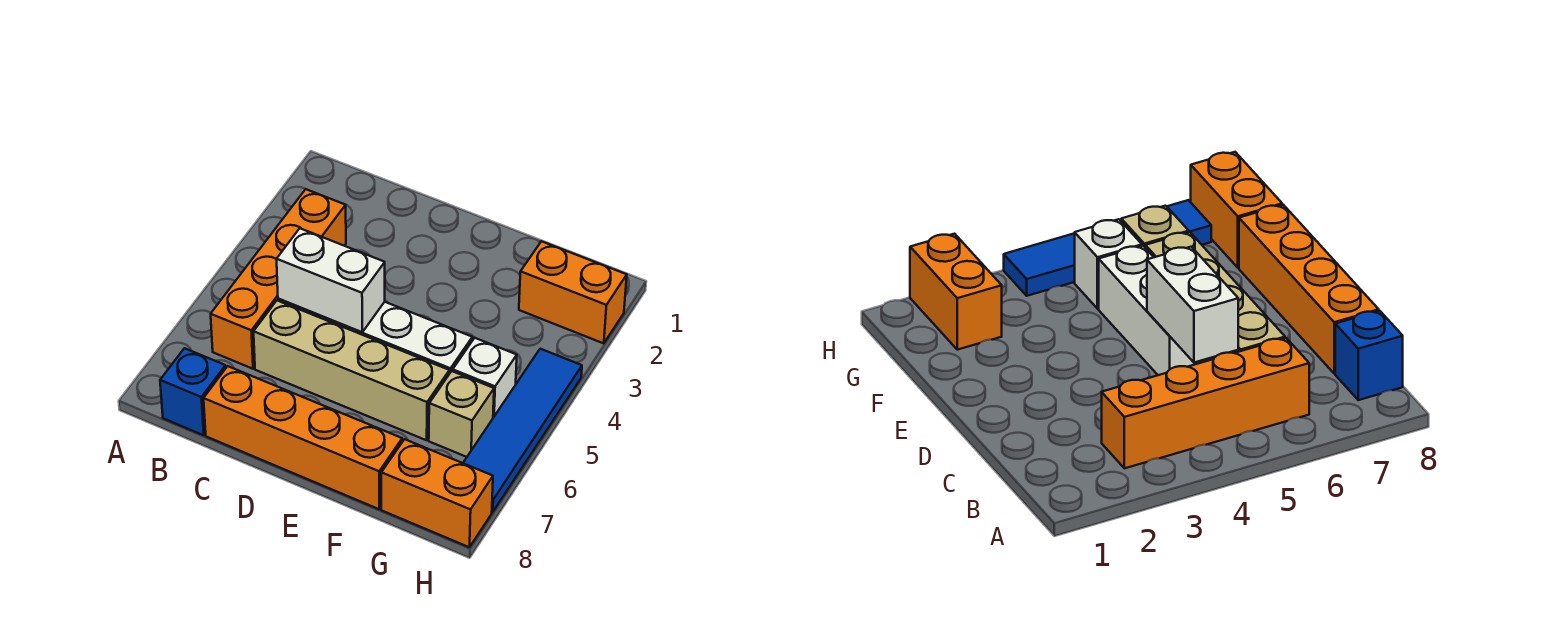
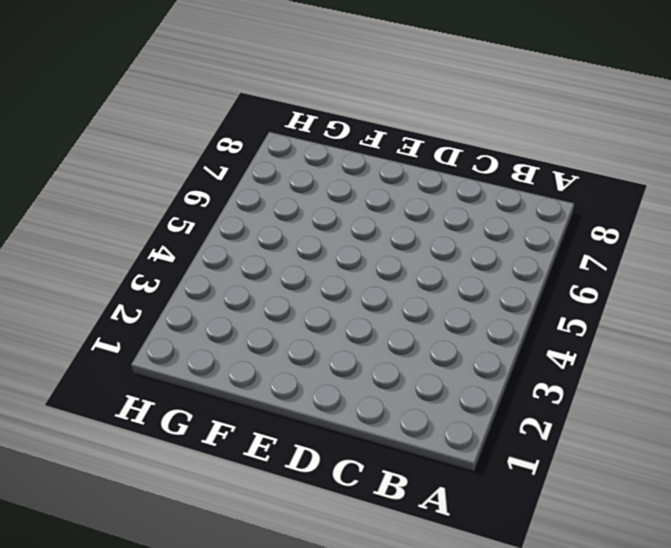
none -> orange brick B3:B6 level 1
none -> blue brick B8 level 1

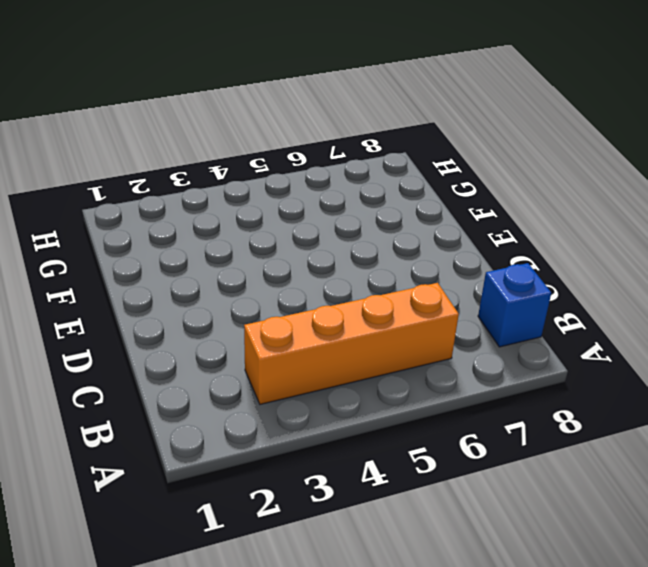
none -> tan brick C6:F6 level 1
none -> orange brick C8:F8 level 1

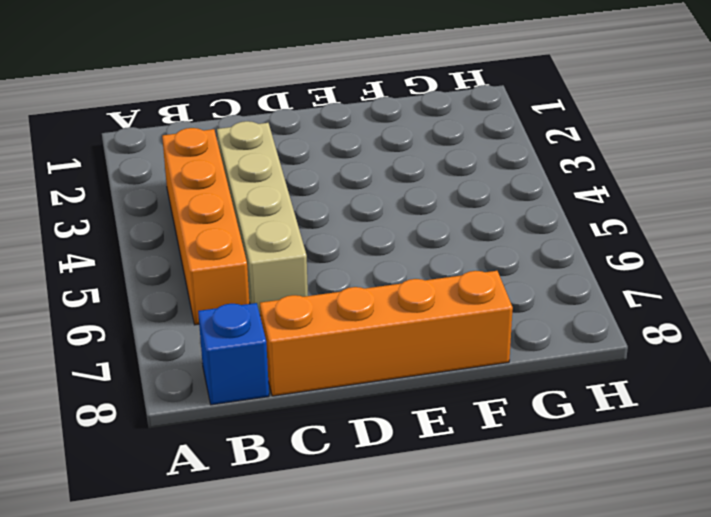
tan brick C3:C6 level 1 -> tan brick C6:F6 level 1
none -> white brick D5:F5 level 1
none -> orange brick G2:H2 level 1

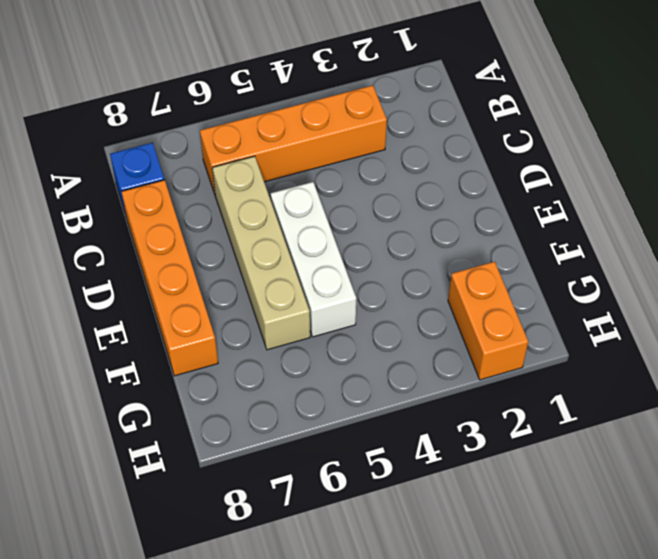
none -> white brick G5 level 1
none -> tan brick G6 level 1

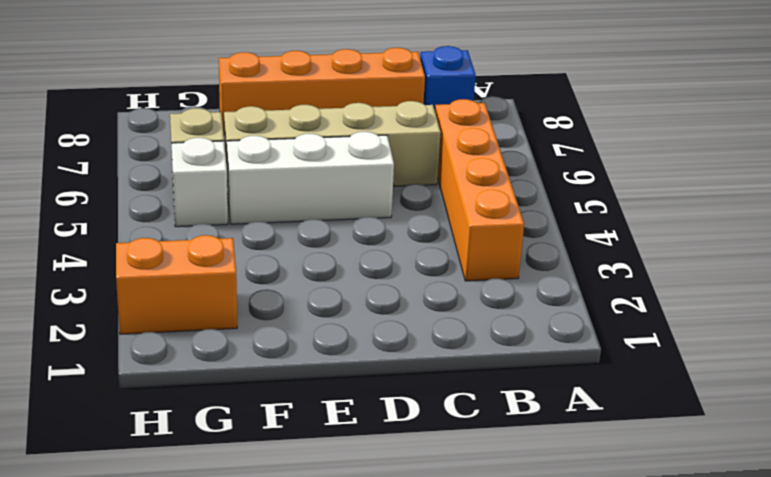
none -> orange brick G8:H8 level 1
none -> blue tile H4:H7 level 1

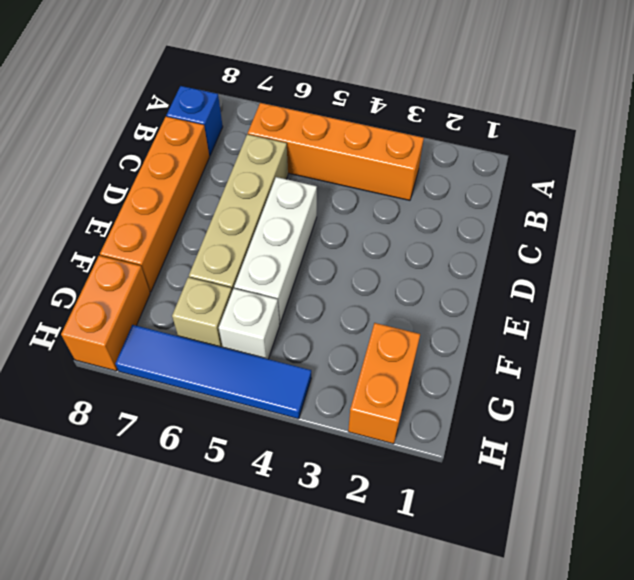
none -> white brick C5:D5 level 2

